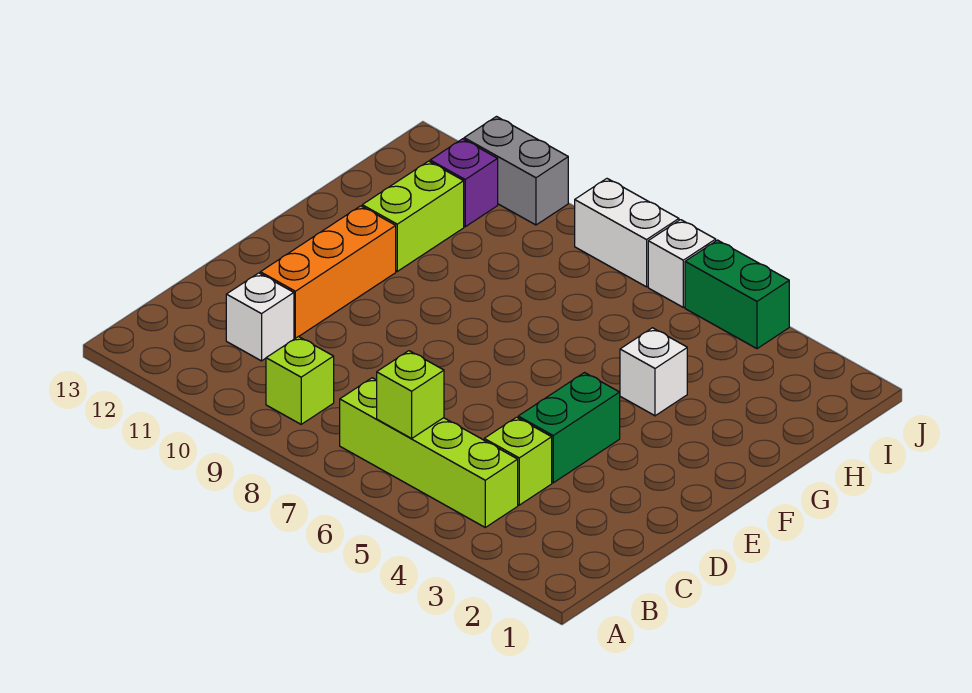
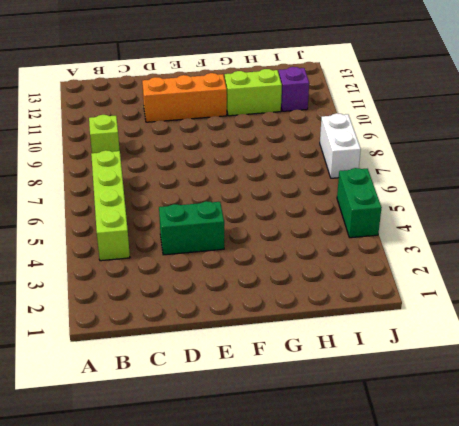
none -> lime brick C4 level 1
none -> white brick C11 level 1
none -> white brick G4 level 1

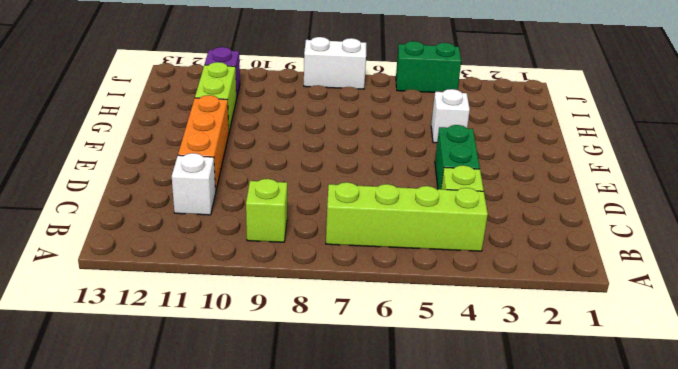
none -> white brick J6 level 1
none -> grey brick J10:J11 level 1
none -> lime brick B6 level 2

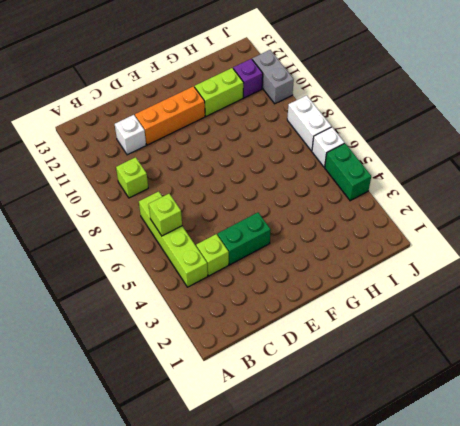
none -> white brick G4 level 1

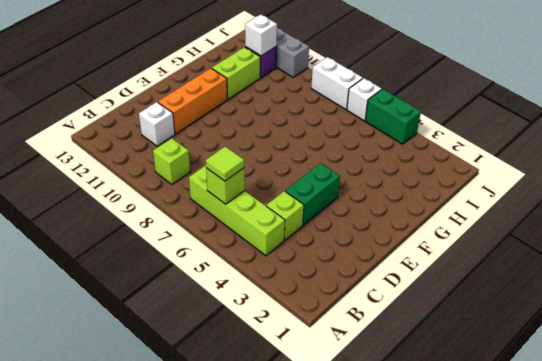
lime tile B6 level 3 -> none
white brick I11 level 2 -> white brick G4 level 1

